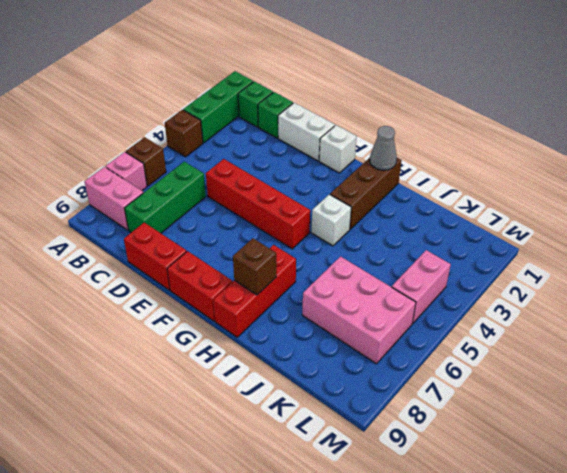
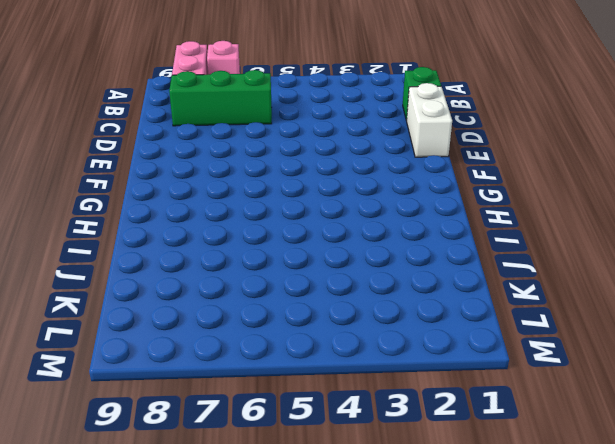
none -> green brick A1:A3 level 1
none -> brown brick A4 level 1
none -> brown brick A6 level 1

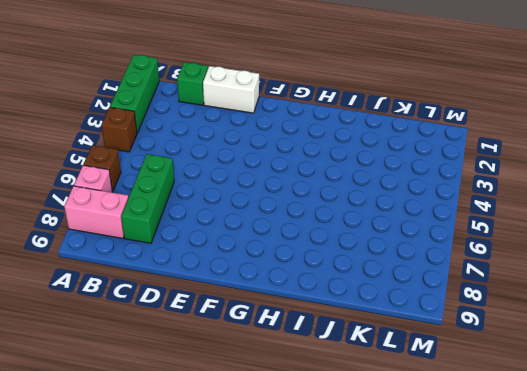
none -> green brick B1 level 1
none -> red brick D5:G5 level 1
none -> red brick D9:E9 level 1

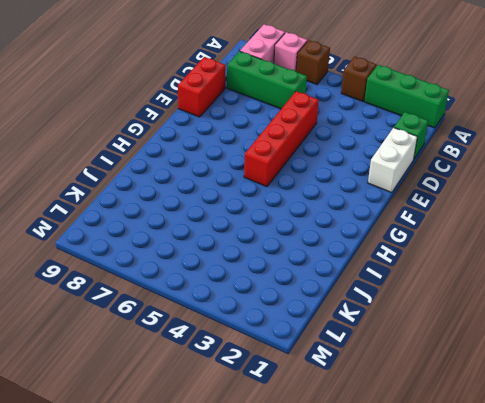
none -> green brick B1 level 1
none -> white brick F1 level 1
none -> red brick F9:G9 level 1

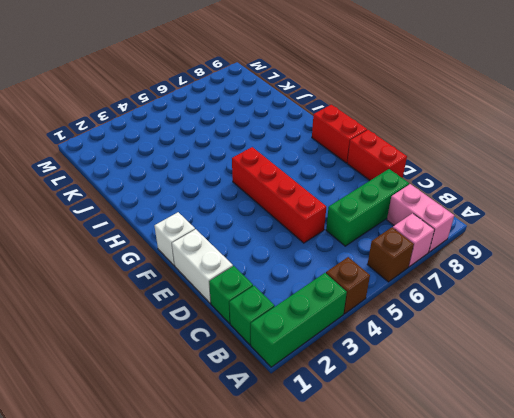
none -> brown brick H1:H3 level 1
none -> white brick H4 level 1
none -> red brick H7:H9 level 1

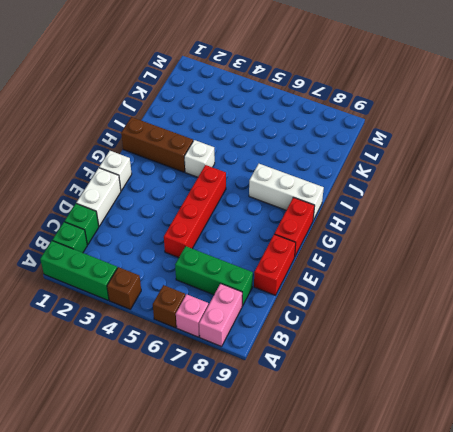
white brick H7:H9 level 1 -> red brick H7:H9 level 1
none -> pink brick J6:L7 level 1
none -> pink brick L4:L5 level 1
none -> grey cone H1 level 2

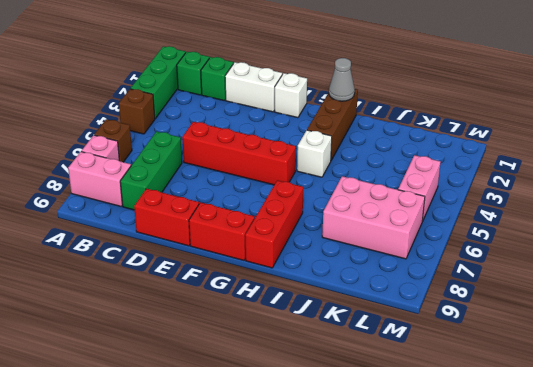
none -> brown brick H8 level 2

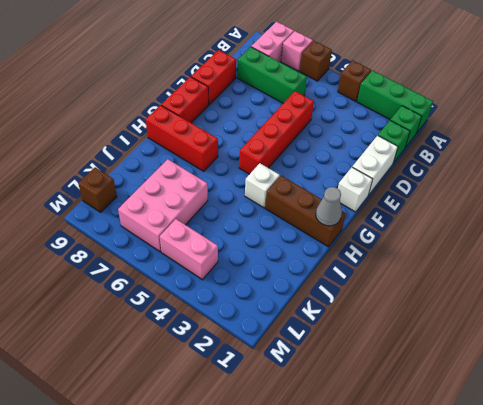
brown brick L9 level 1 -> brown brick H8 level 2

